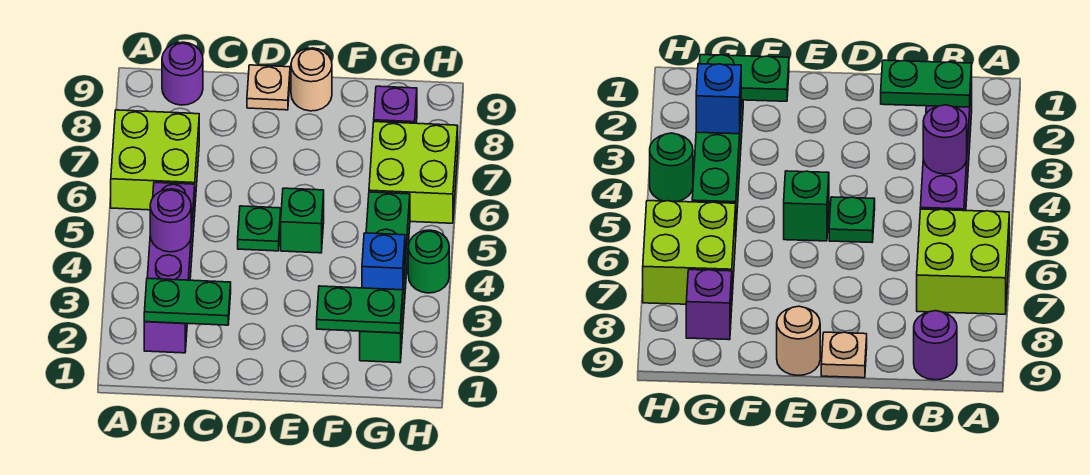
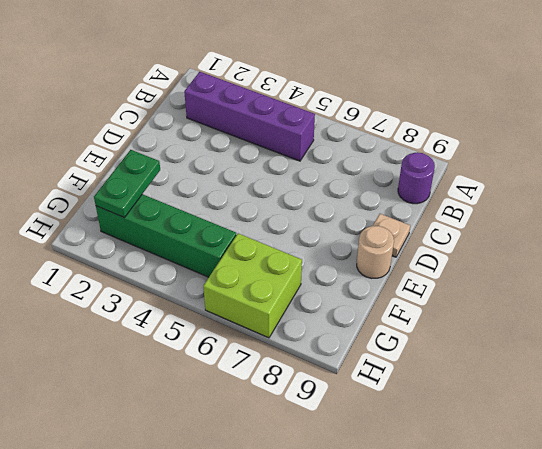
none -> lime brick A6:B7 level 1
none -> green plate D5 level 1
none -> green brick E5 level 1

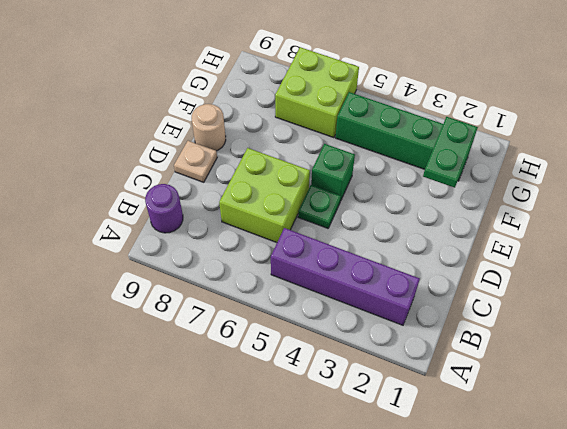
lime brick C6:D7 level 1 -> lime brick A6:B7 level 1
none -> purple brick G8 level 1
none -> green round brick H4 level 1
none -> green plate B2:C2 level 2

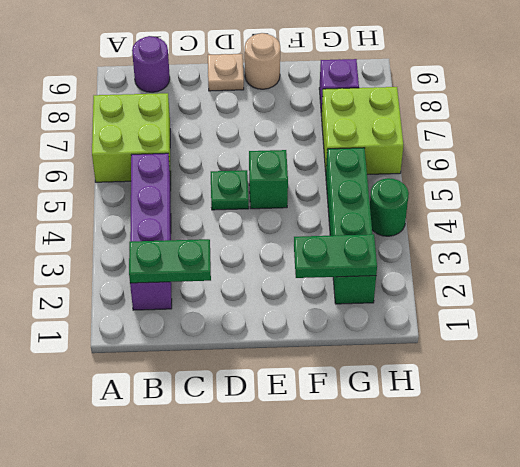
none -> purple round brick B4 level 2
none -> blue brick G3 level 2

